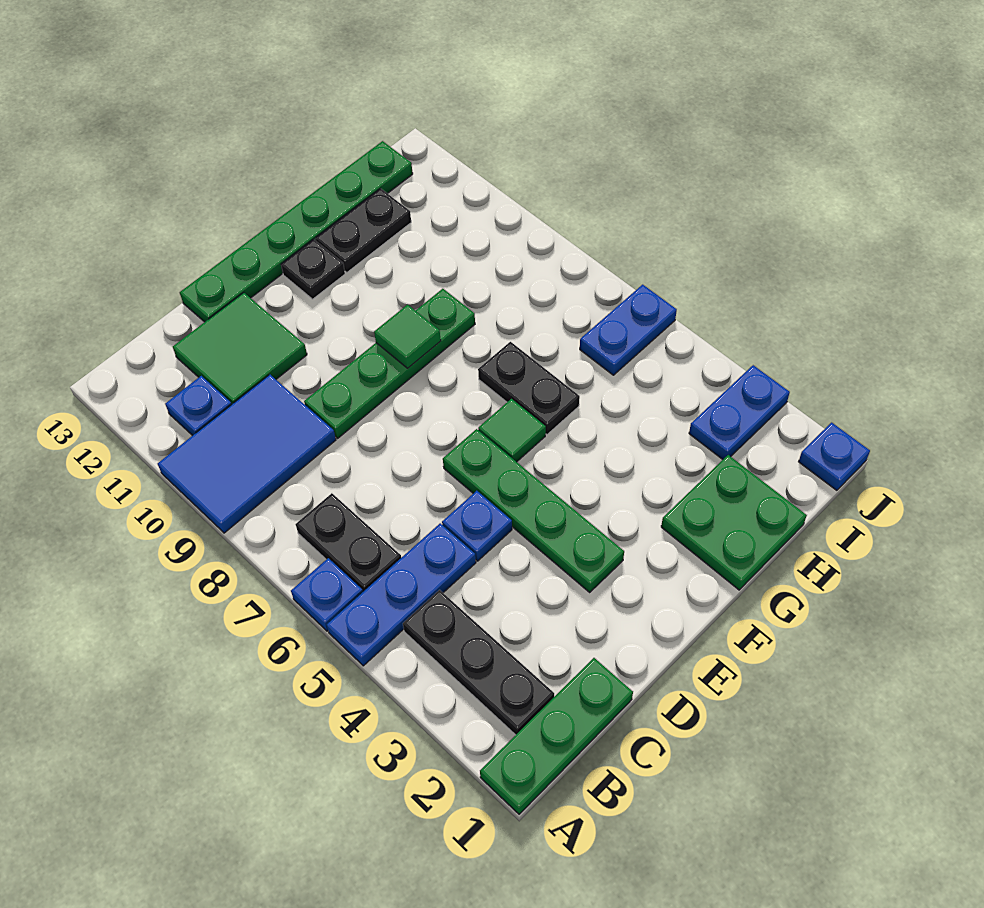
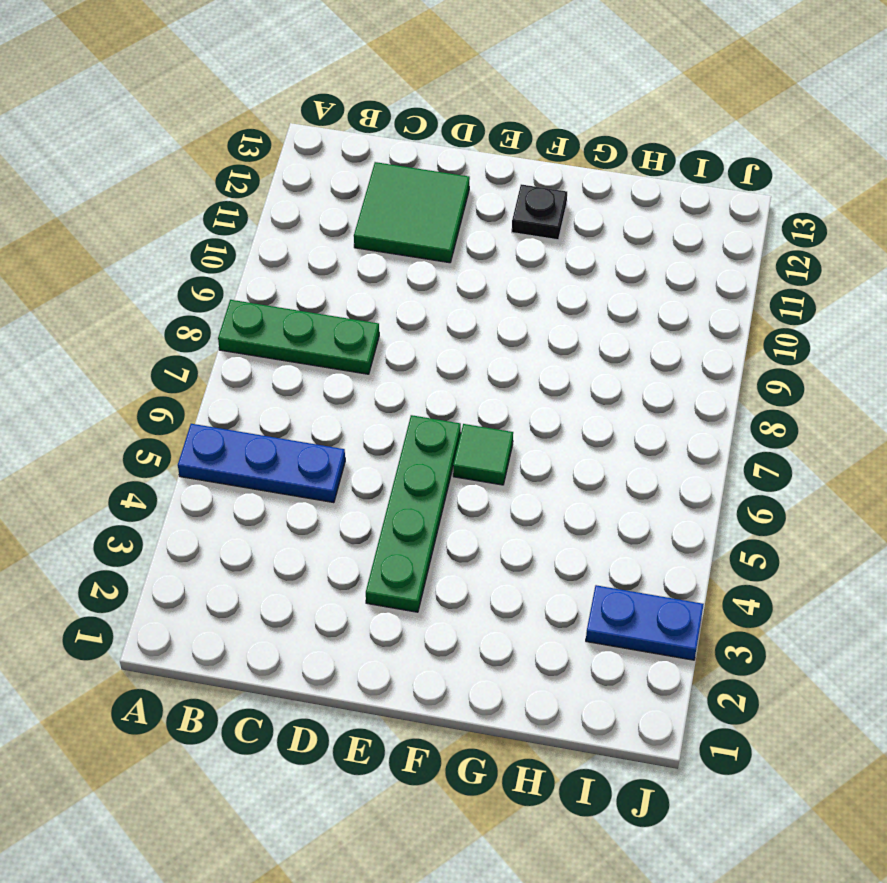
green plate A8:C8 level 1 -> green plate A1:C1 level 1
none -> blue plate A6 level 1
none -> blue tile A9:C10 level 1
none -> black plate B2:B4 level 1

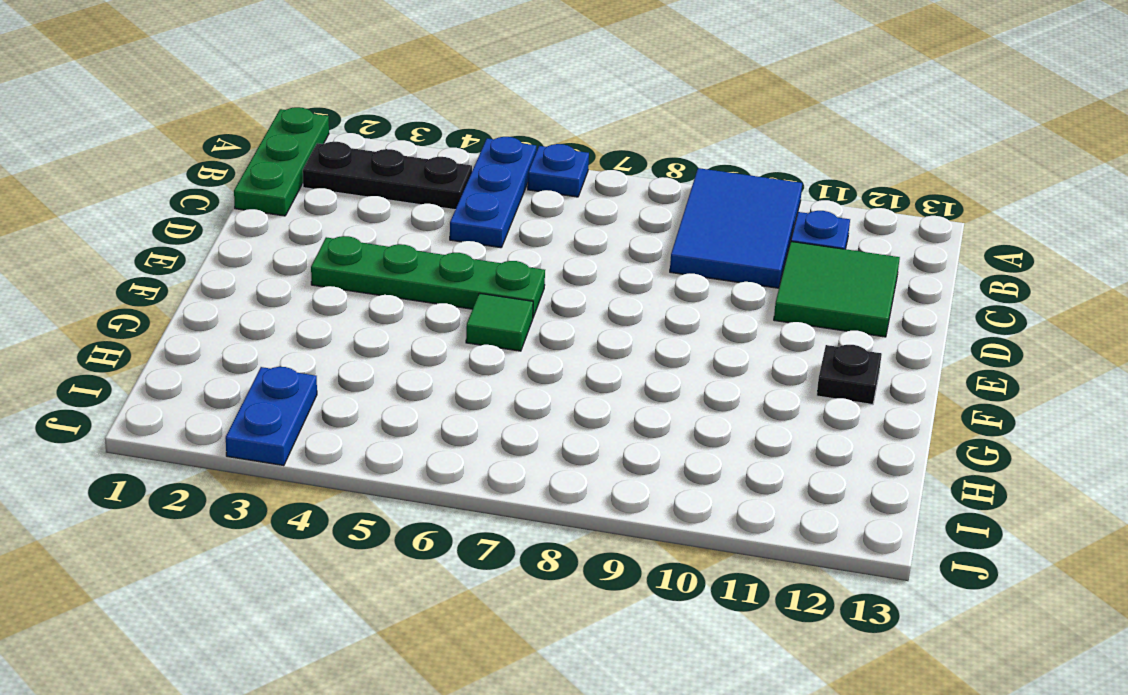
none -> black plate B6:B7 level 1
none -> blue plate D5 level 1
none -> green plate D9:G9 level 1

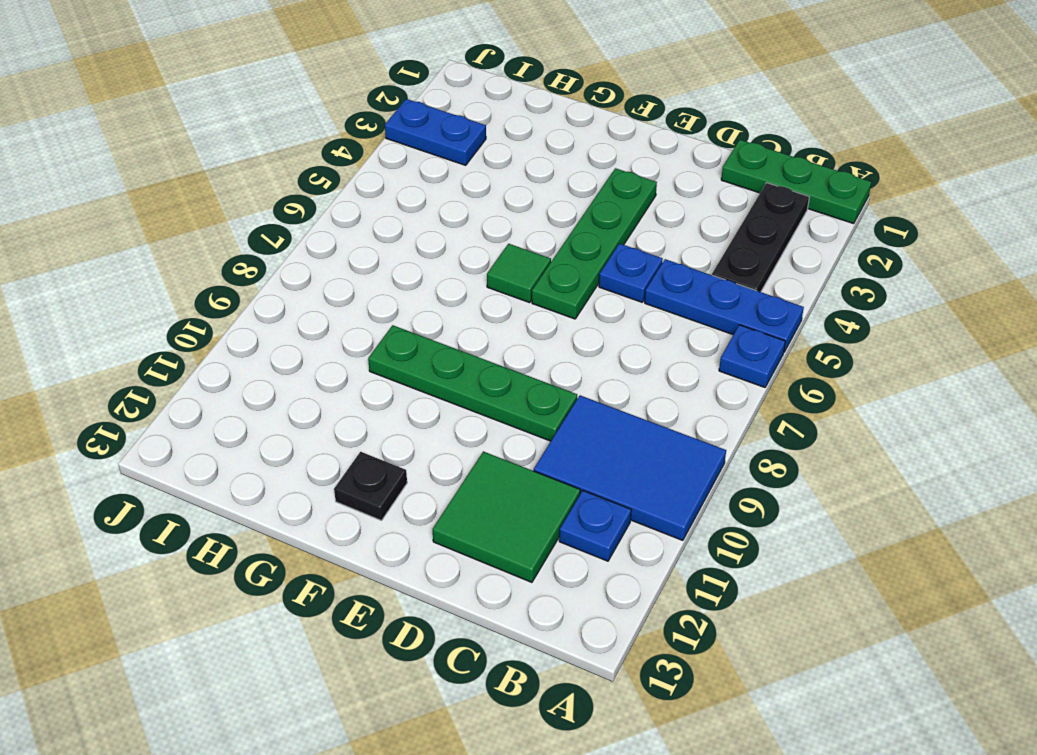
none -> black plate B6:B7 level 1
none -> green plate D13:I13 level 1
none -> green plate G1:H2 level 1

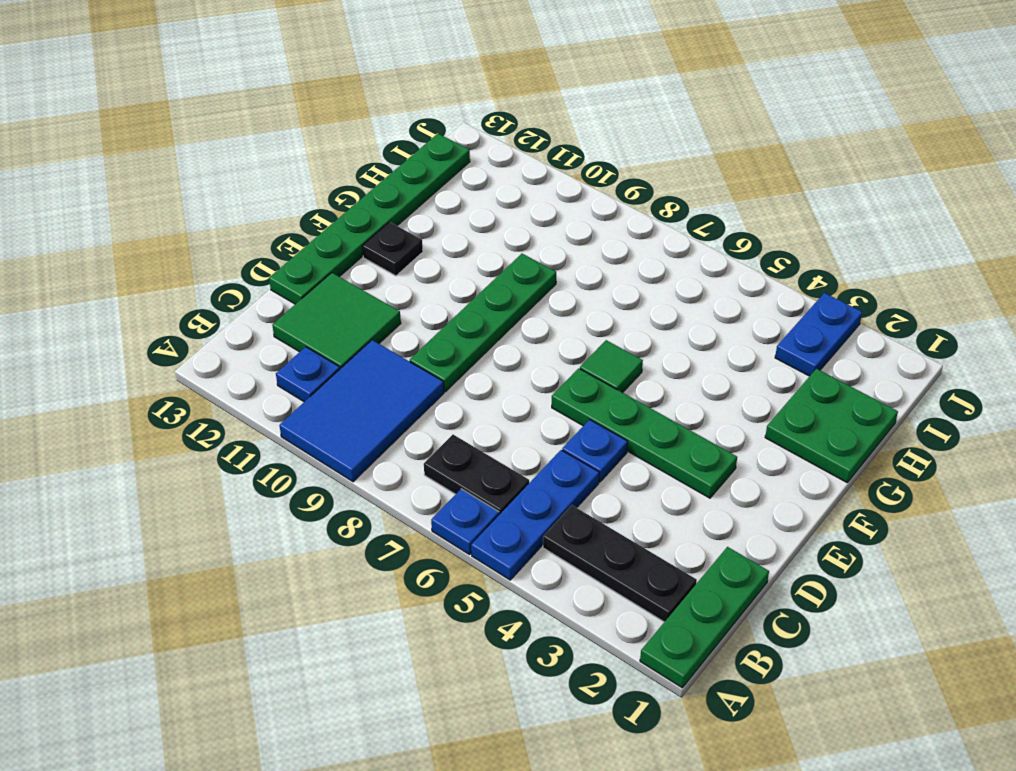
none -> black plate G6:G7 level 1
none -> black plate G12:H12 level 1
none -> blue plate I6:J6 level 1

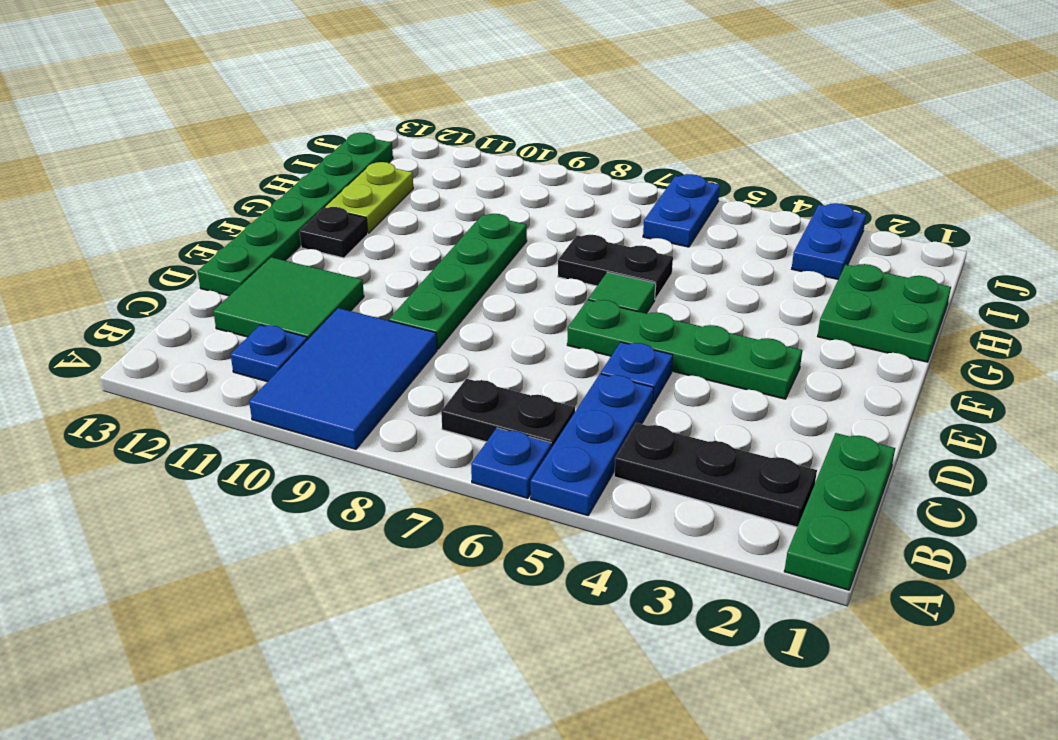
lime plate G12:H12 level 1 -> black plate G12:H12 level 1
none -> blue plate J1 level 1
none -> green tile F9 level 2

